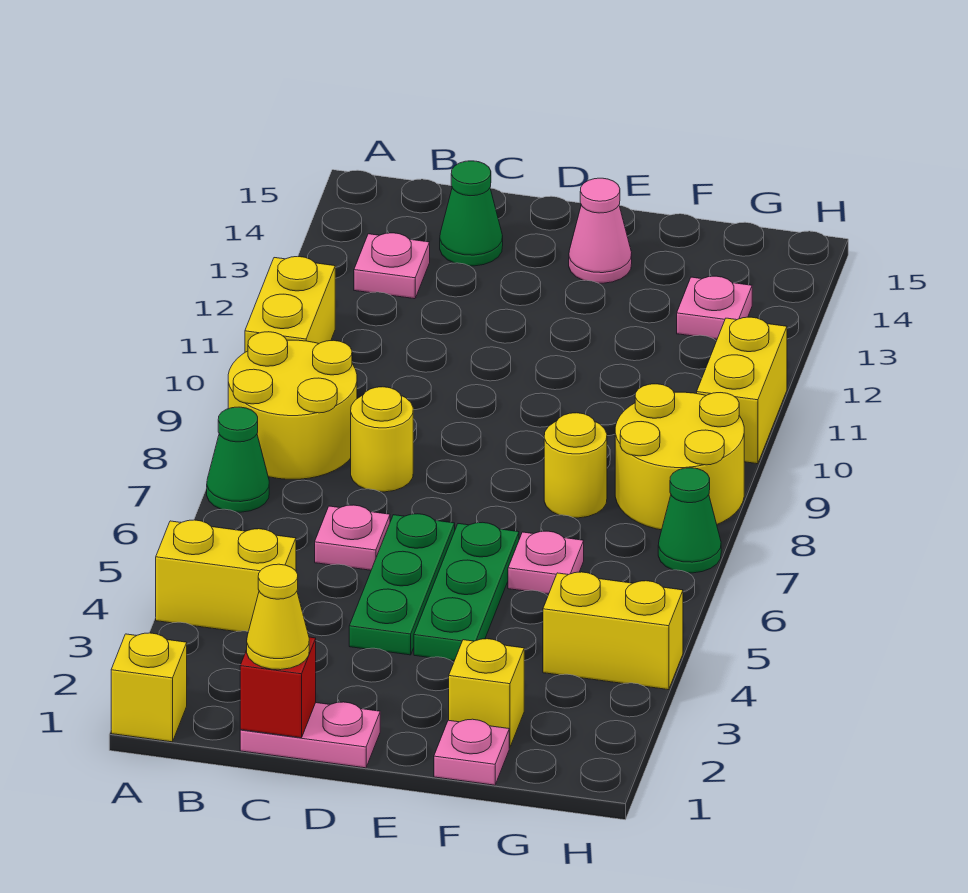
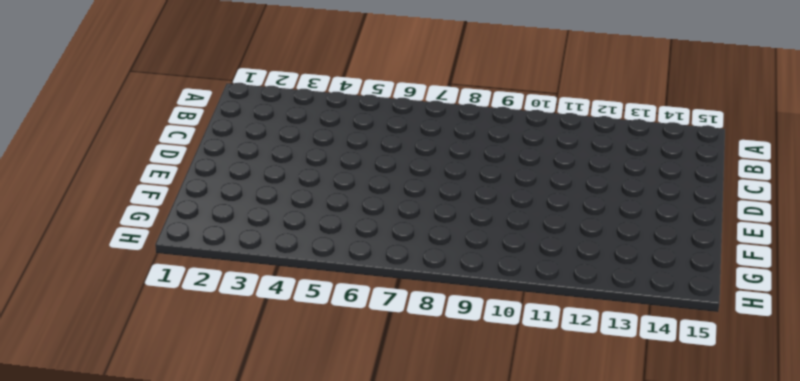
none -> yellow brick A1 level 1
none -> yellow brick A4:B4 level 1
none -> green cone A7 level 1

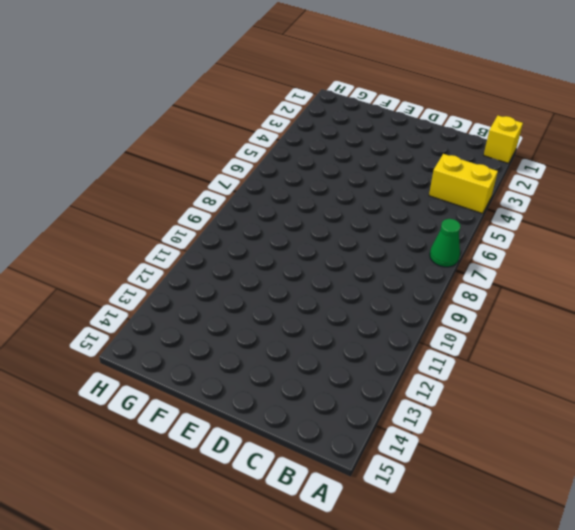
none -> yellow round brick A8:B9 level 1
none -> yellow brick A10:A11 level 1
none -> pink plate B13 level 1

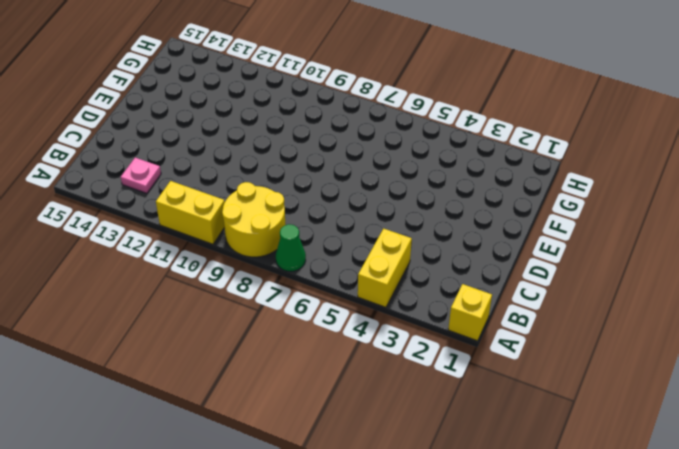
none -> pink plate C1:D1 level 1
none -> pink plate C6 level 1
none -> yellow round brick C8 level 1

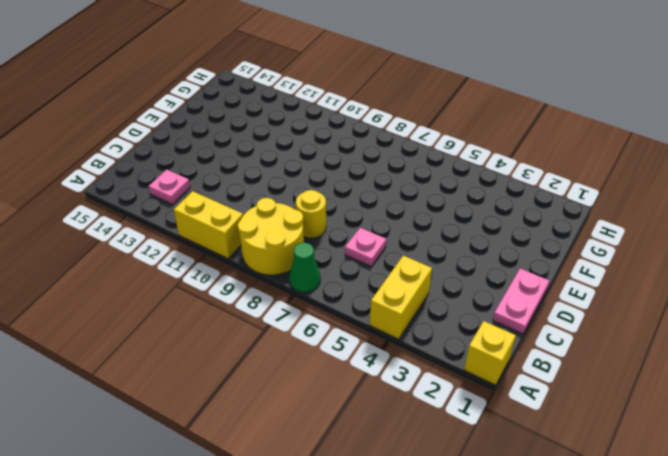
none -> green cone C14 level 1
none -> green plate D4:D6 level 1
none -> green plate E4:E6 level 1

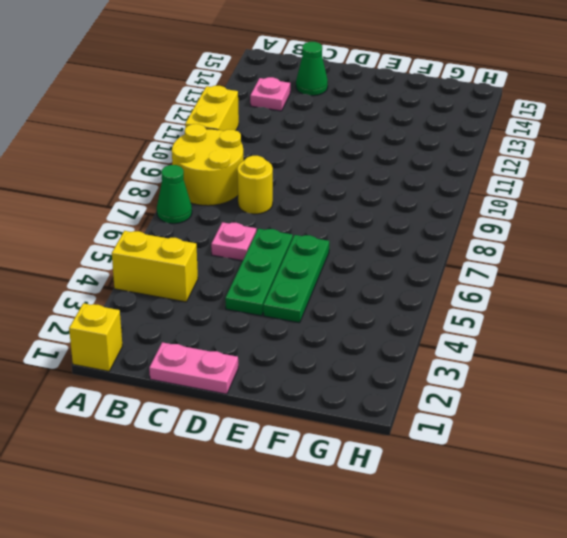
none -> pink cone E14 level 1
none -> pink plate F1 level 1
none -> yellow brick F2 level 1

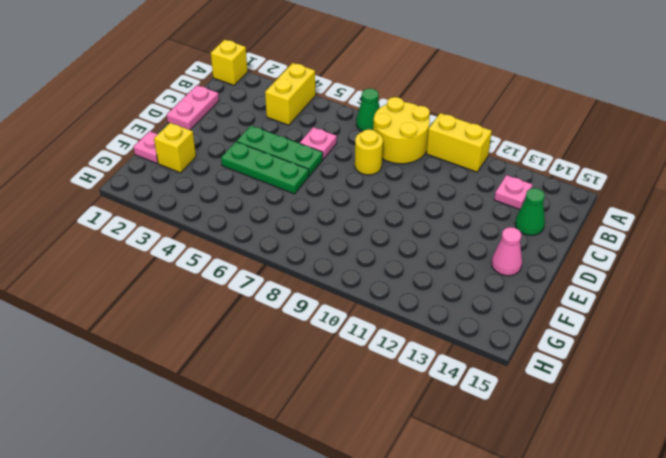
none -> pink plate F6 level 1
none -> yellow round brick F8 level 1
none -> yellow brick G4:H4 level 1

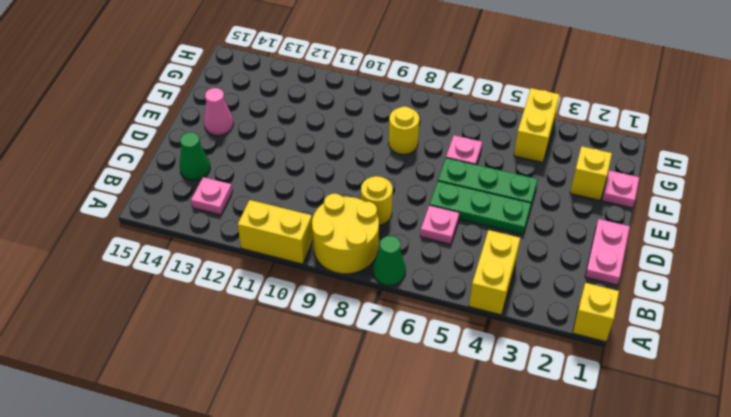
none -> yellow round brick G8:H9 level 1
none -> pink plate G13 level 1
none -> green cone H7 level 1

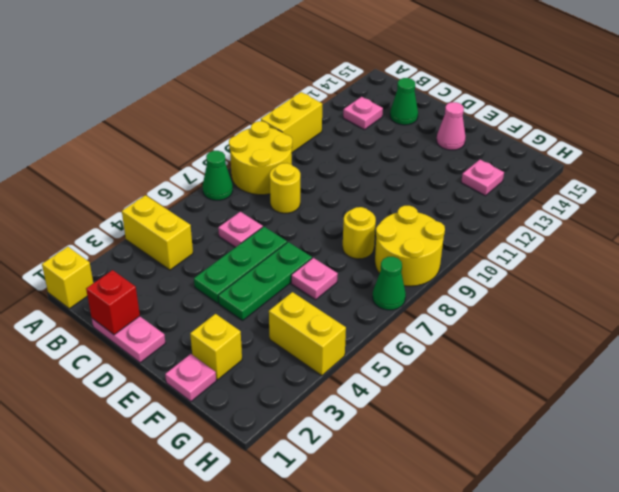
none -> yellow brick H10:H11 level 1
none -> yellow cone C1 level 3

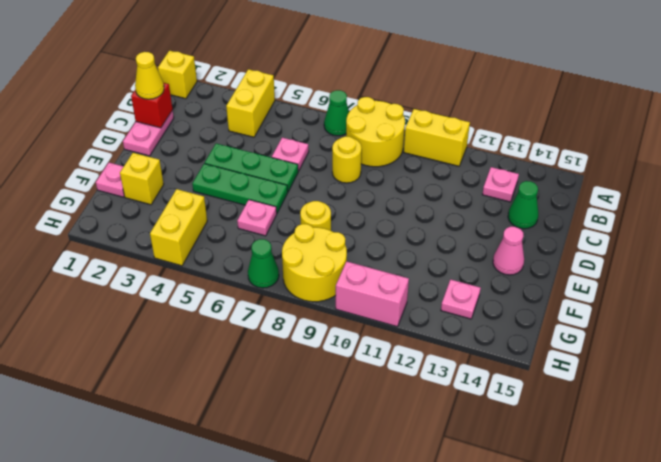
pink brick H10:H11 level 1 -> yellow brick H10:H11 level 1

